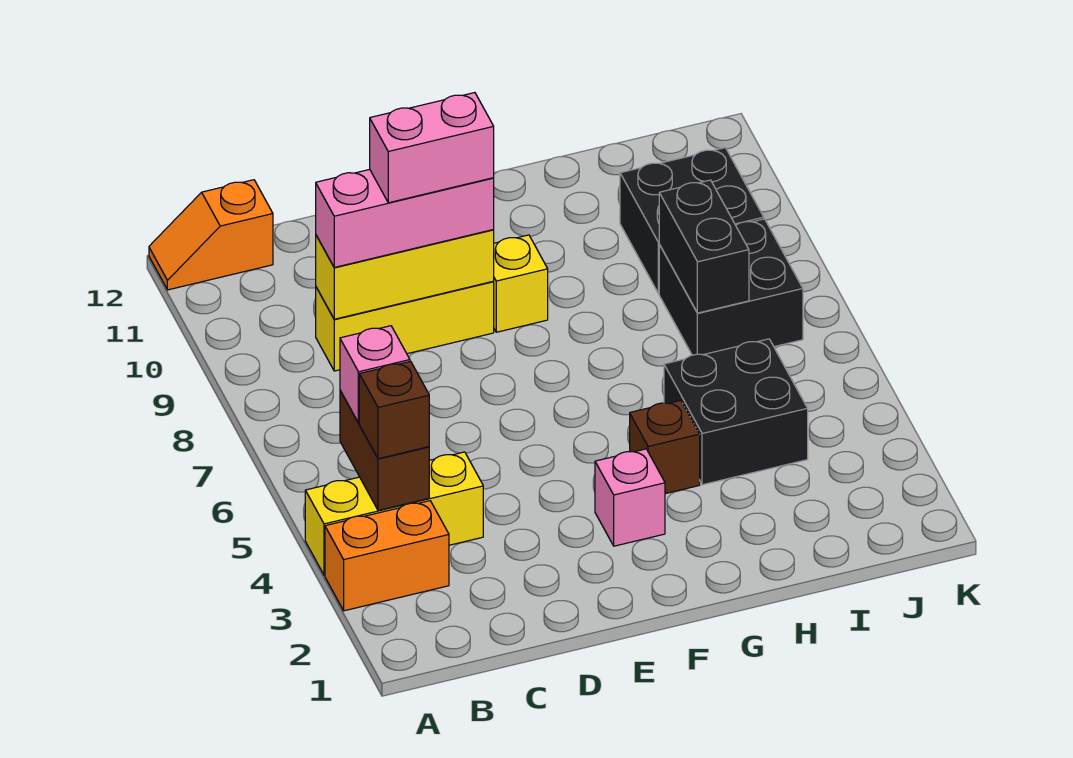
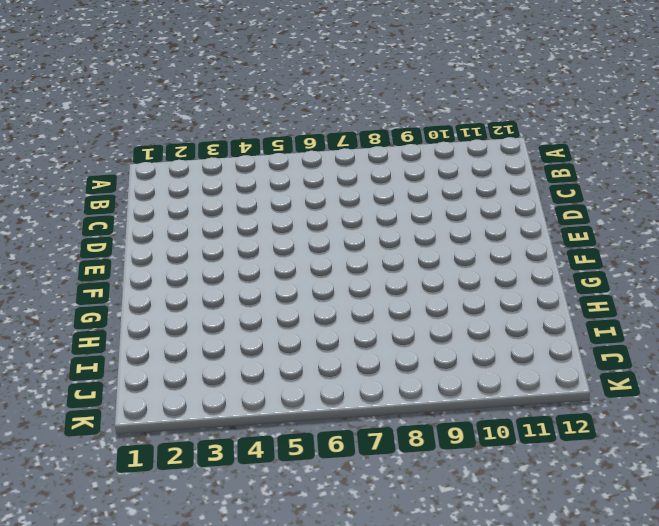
none -> orange brick A3:B3 level 1
none -> yellow brick A4:C4 level 1
none -> orange slope A12:B12 level 1 top B

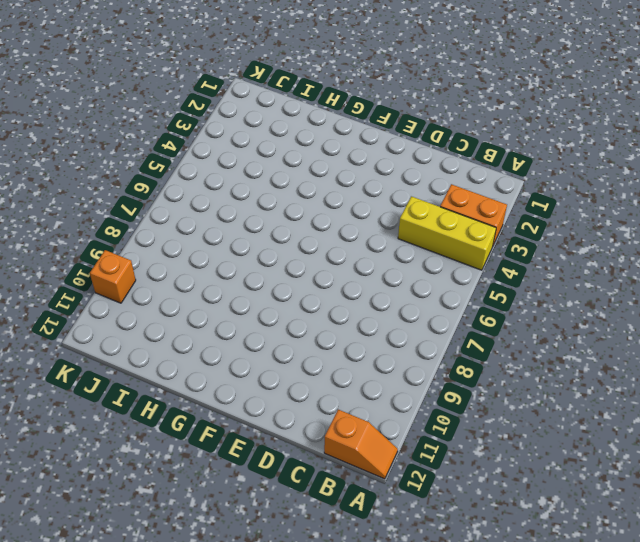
orange brick K10 level 1 -> none
none -> yellow brick C9:E9 level 1
none -> pink brick F3 level 1
none -> yellow brick F9 level 1

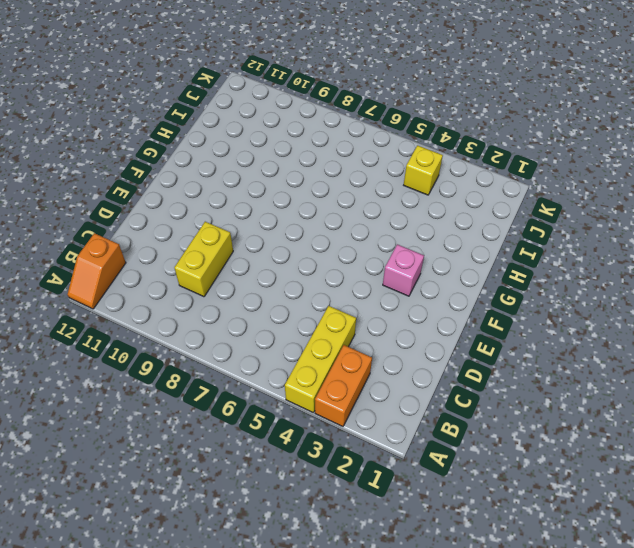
yellow brick C9:D9 level 1 -> yellow brick C9:E9 level 1
yellow brick J4 level 1 -> yellow brick F9 level 1
none -> brown brick G4 level 1
none -> black brick H4:I5 level 1
none -> black brick I7:J8 level 1

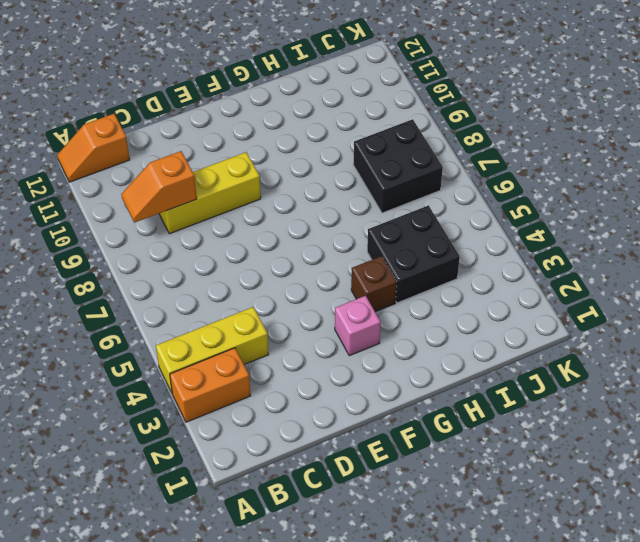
orange slope B9:C9 level 2 top C -> yellow brick C9:E9 level 2
none -> yellow brick F9 level 1
none -> black brick I9:J10 level 1
none -> brown brick B4:B5 level 2

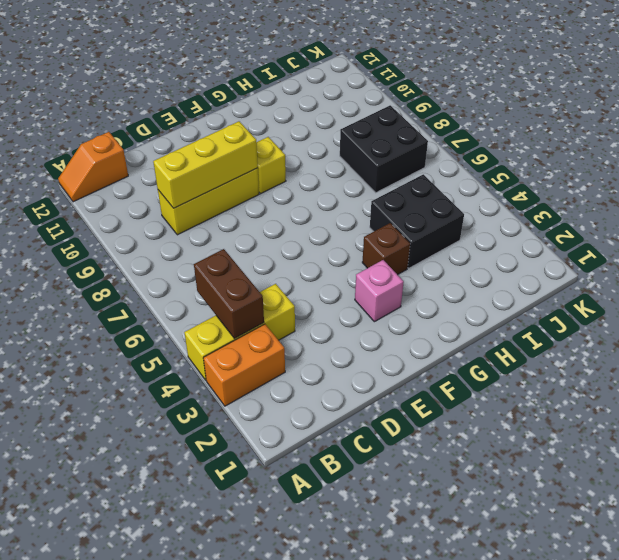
none -> black brick I9:J10 level 1
none -> black brick I7:I8 level 2
none -> brown brick B4 level 3

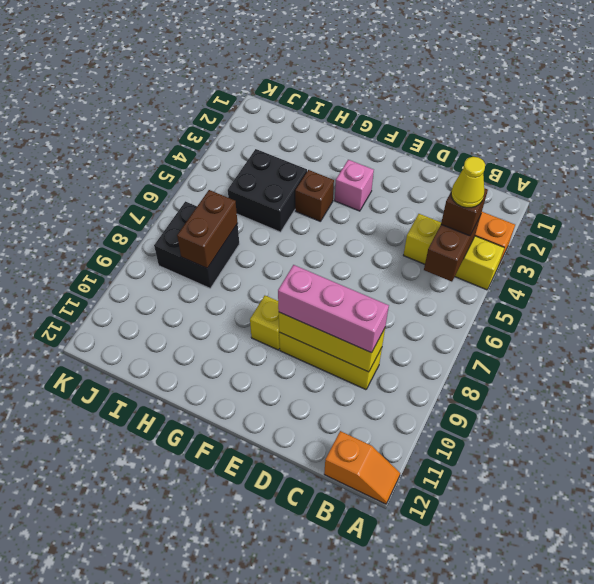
yellow cone B4 level 4 -> none
brown brick I7:I8 level 2 -> black brick I7:I8 level 2
none -> black brick I9:J10 level 1
none -> pink brick B5 level 3
none -> pink brick D9:E9 level 4

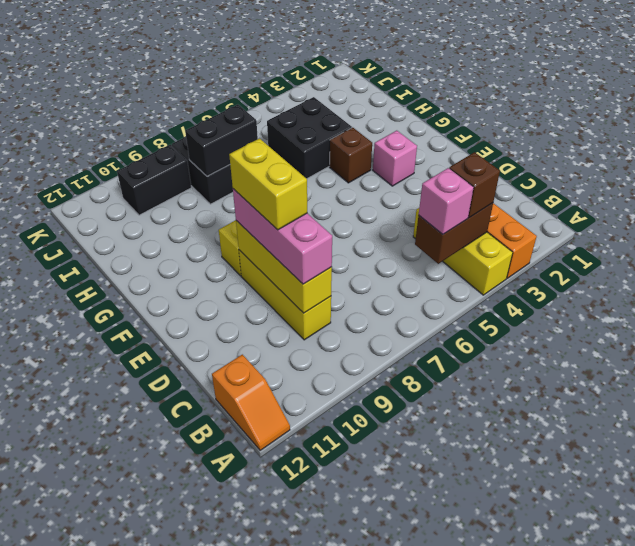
yellow brick D9:E9 level 4 -> pink brick D9:E9 level 4
black brick J9:J10 level 1 -> black brick I9:J10 level 1

